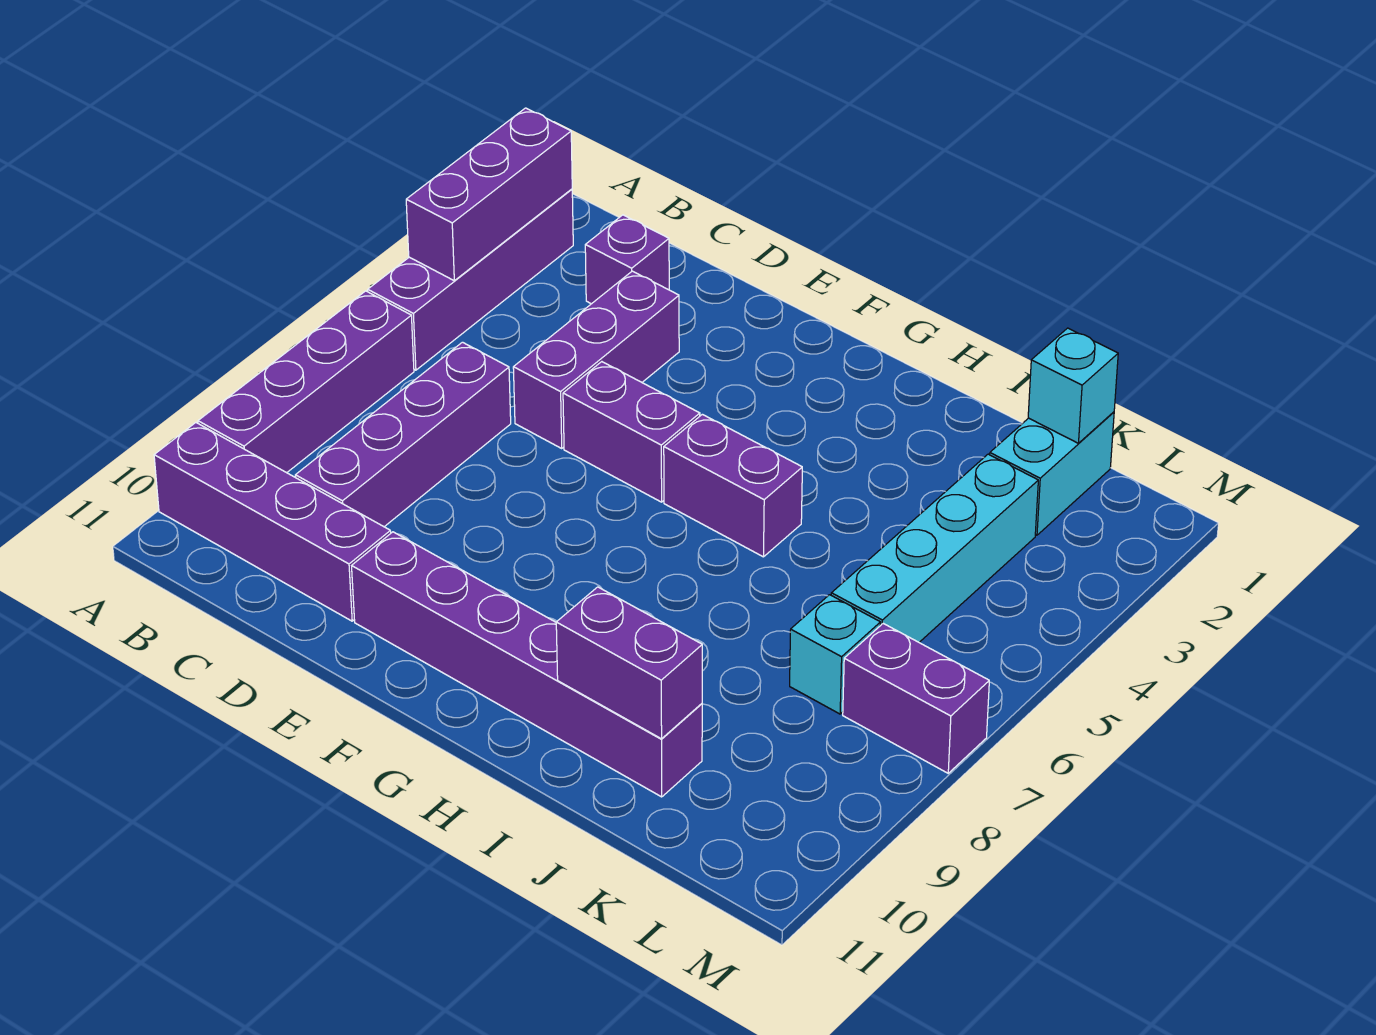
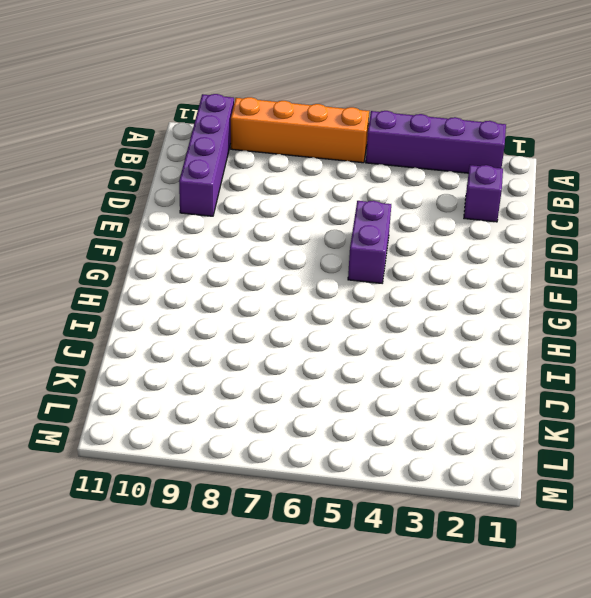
orange brick A6:A9 level 1 -> purple brick A6:A9 level 1
none -> purple brick C6:C9 level 1
none -> purple brick D3:D5 level 1
none -> purple brick E10:J10 level 1

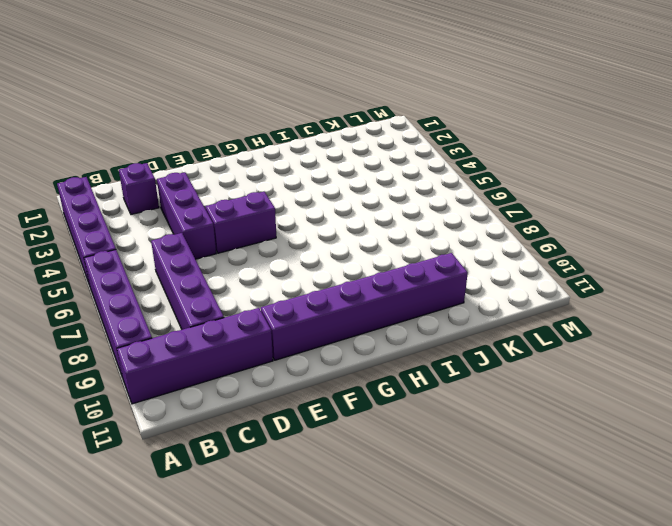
none -> purple brick G5:H5 level 1
none -> cyan brick K1:K2 level 1
none -> cyan brick K3:K6 level 1

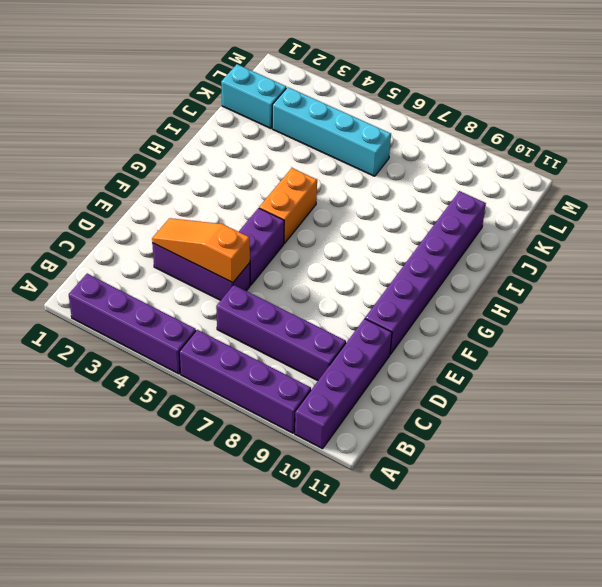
orange slope D3:D5 level 2 top 5 -> none
orange brick G5:H5 level 1 -> purple brick G5:H5 level 1
none -> purple brick C2 level 1
none -> cyan brick K7 level 1
none -> purple brick L7:M7 level 1

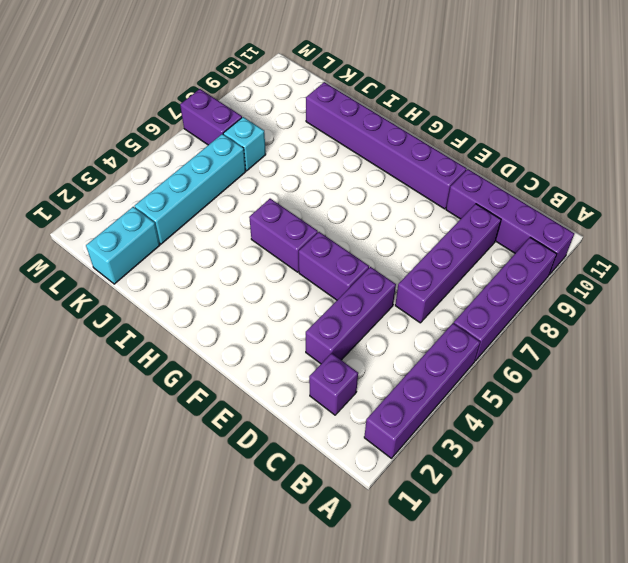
none -> purple brick A2:A4 level 2
none -> purple brick I10:J10 level 2
none -> cyan brick K1 level 2

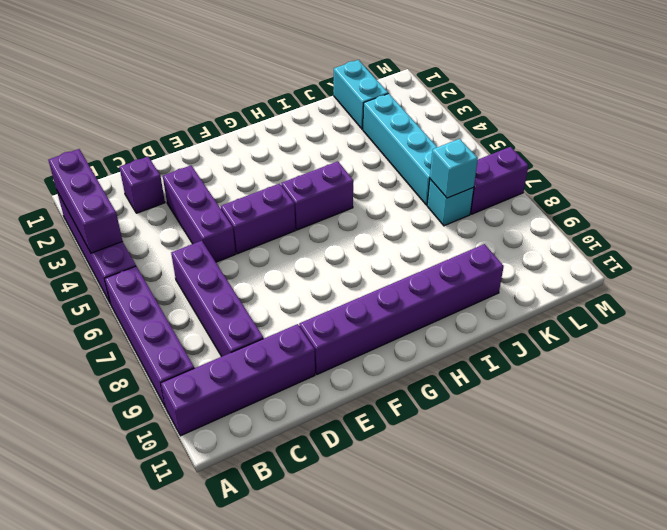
cyan brick K7 level 2 -> cyan brick K1 level 2
none -> purple brick I10:J10 level 2

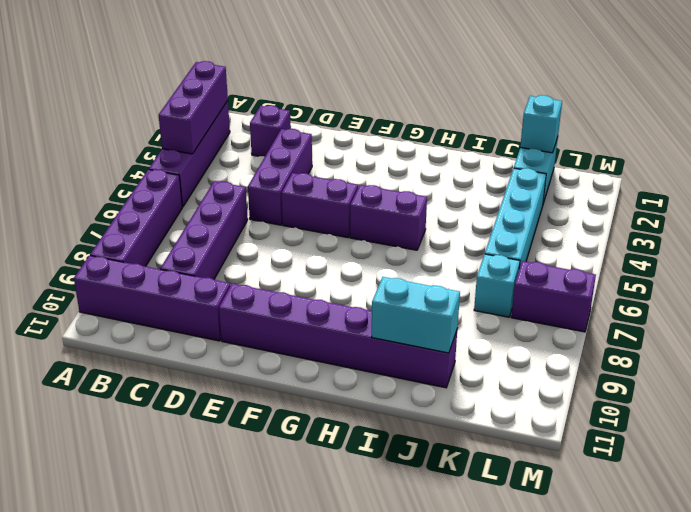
cyan brick I10:J10 level 2 -> purple brick I10:J10 level 2

